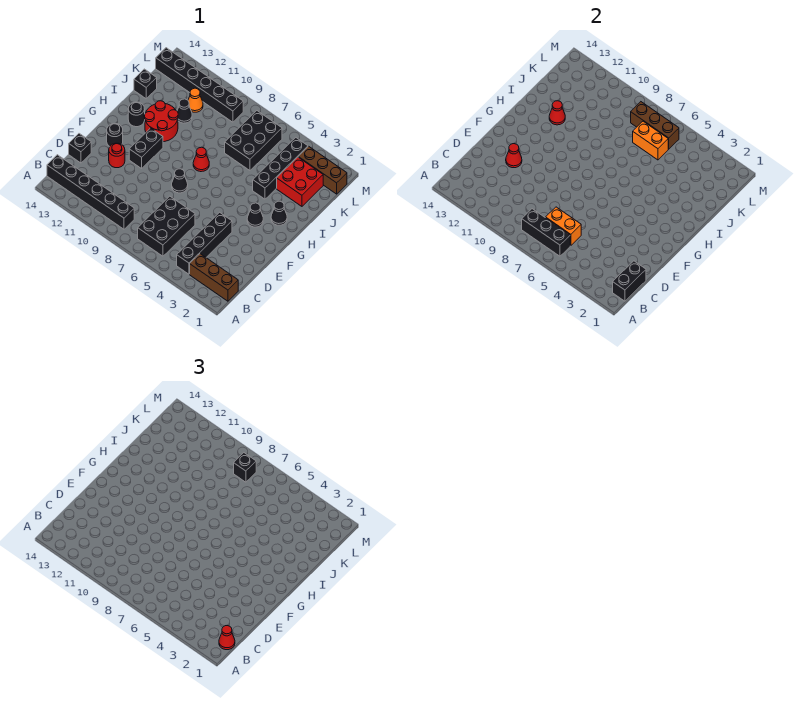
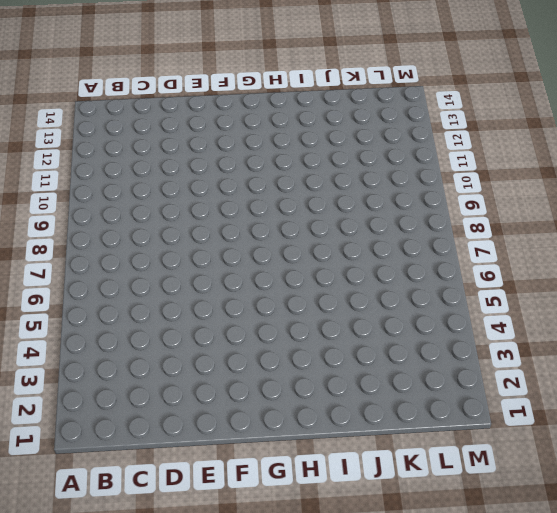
none -> brown brick B1:B3 level 1
none -> black brick B4:E4 level 1
none -> black brick B6:D7 level 1
none -> black brick B9:B14 level 1

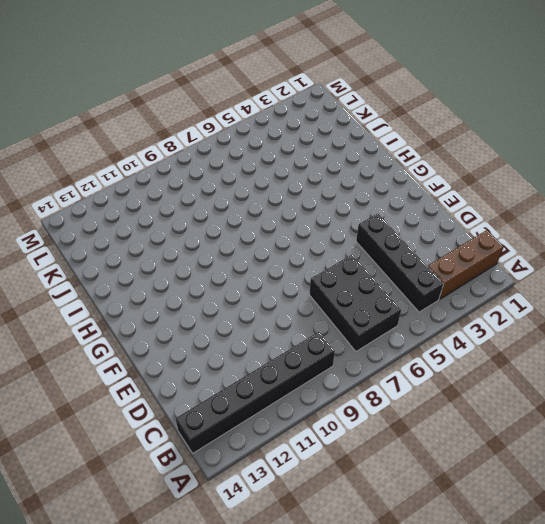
none -> black brick D14 level 1
none -> red round brick E12 level 1
none -> black cone F8 level 1
none -> black brick F11:G11 level 1

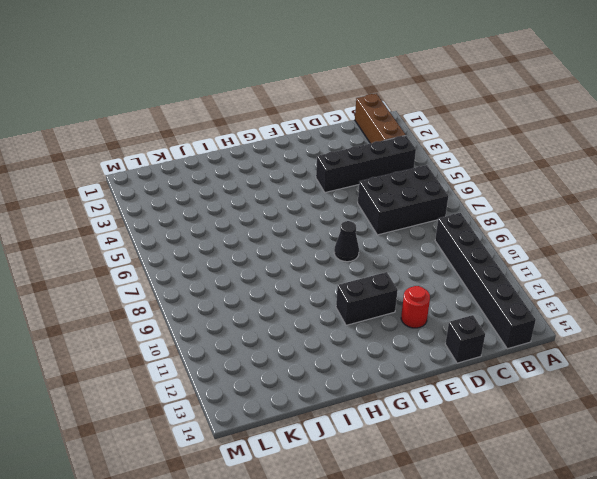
none -> black round brick F13 level 1
none -> black cone G3 level 1
none -> black cone H2 level 1
none -> red cone H8 level 1

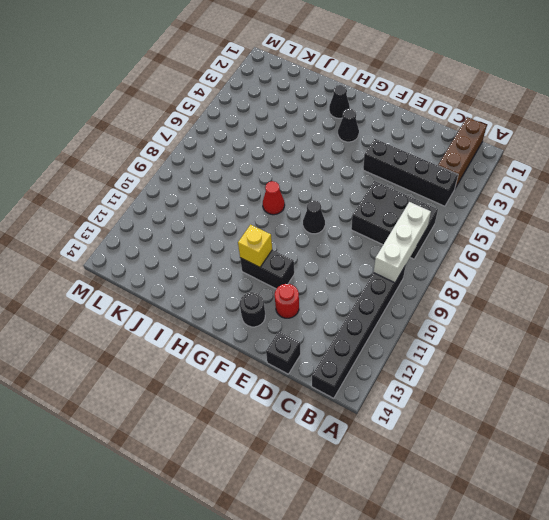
white brick B7:B9 level 2 -> black brick B6:B8 level 2
yellow brick G11 level 2 -> none
none -> red round brick H11:I12 level 1
none -> black round brick H13 level 1
none -> black brick I4:L4 level 1
none -> red brick J2:K3 level 1

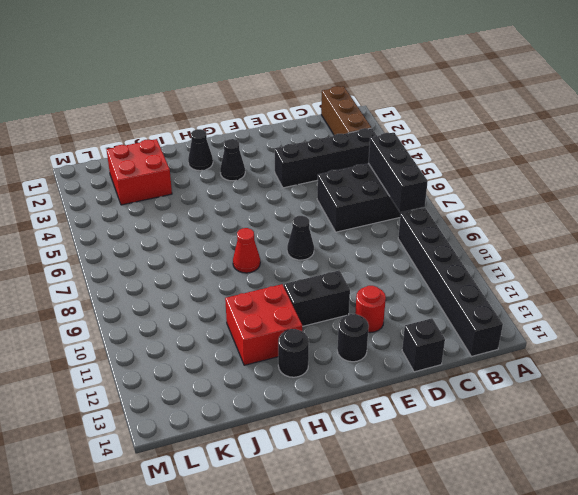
red brick H11:I12 level 1 -> red round brick H11:I12 level 1
none -> black brick I4:L4 level 1
none -> black brick J6:L7 level 1
none -> black cone J11 level 1
none -> black brick J14 level 1

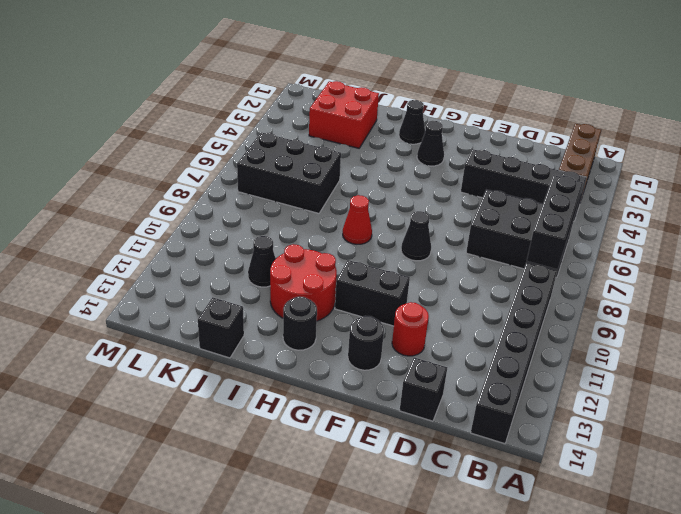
none -> black brick I4:L4 level 1
none -> orange cone K11 level 1
none -> brown brick L1:L3 level 1
none -> black brick L9:L14 level 1

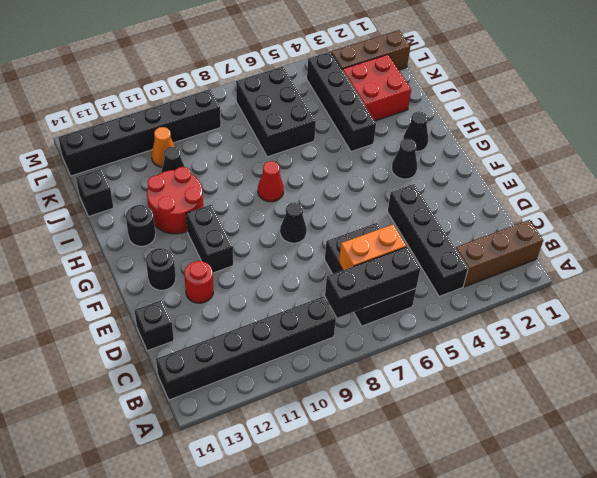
none -> black brick B1:C1 level 2
none -> red cone E12 level 2
none -> red cone I12 level 2
none -> orange brick K6:K7 level 2

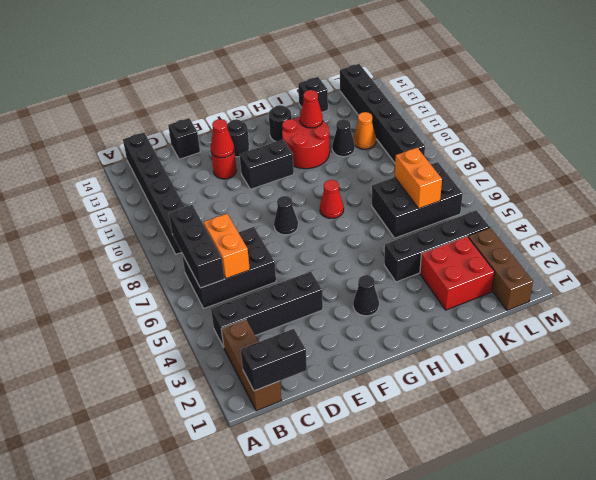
none -> black cone H2 level 1
none -> brown brick L6:L8 level 2
none -> red cone B1 level 3
none -> black brick L8 level 3

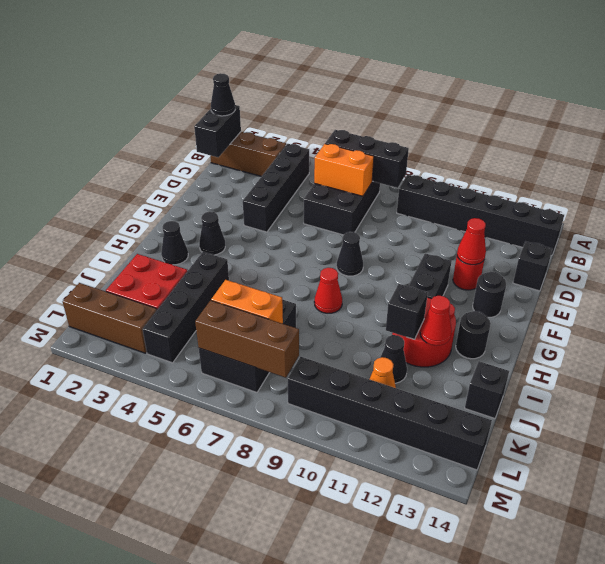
black cone B1 level 3 -> red cone B1 level 3
black brick I11 level 2 -> black brick L8 level 3

